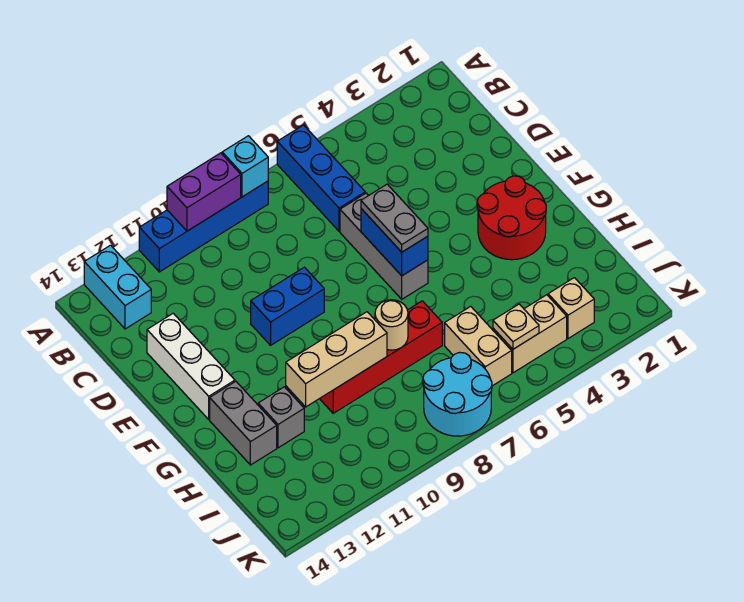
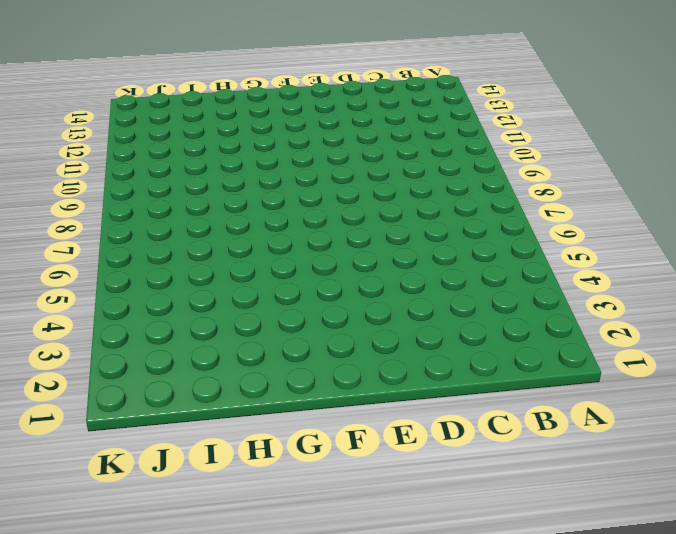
none -> blue brick A6:C6 level 1
none -> blue brick A8:A11 level 1
none -> cyan brick A13:B13 level 1

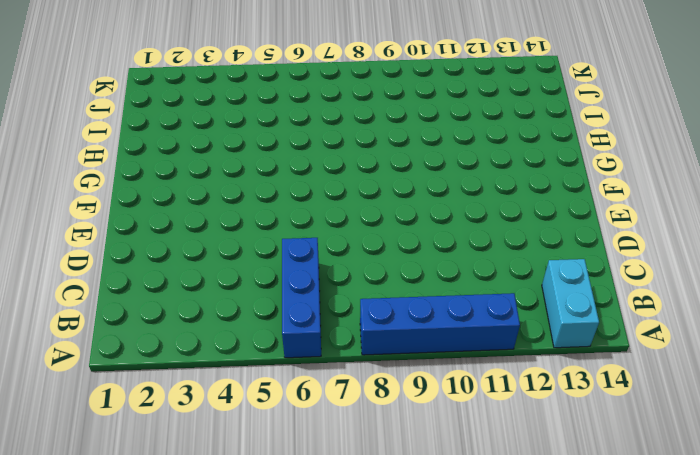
none -> grey brick D6:F6 level 1
none -> white brick D13:F13 level 1
none -> blue brick E9:E10 level 1

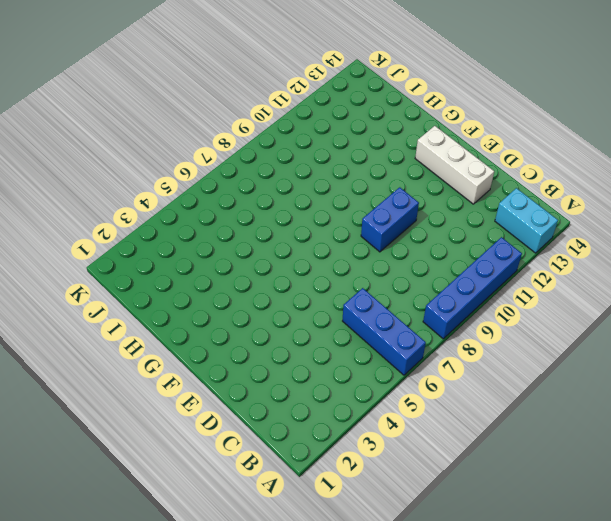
none -> grey brick D6:F6 level 1
none -> red round brick F2:G3 level 1
none -> grey brick G13:H13 level 1

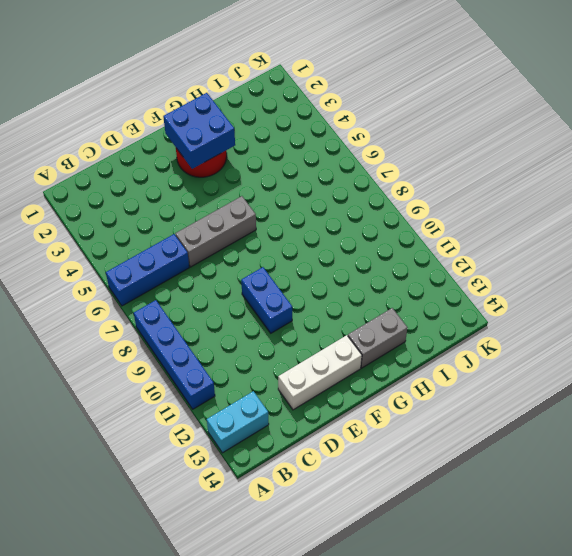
blue brick F2:G3 level 2 -> none
none -> red brick H7:H10 level 1
none -> grey brick H12 level 1
none -> tan brick I6:J6 level 1

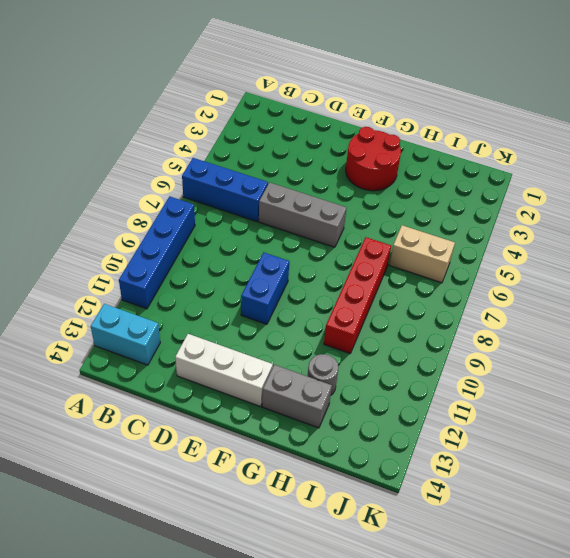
grey round brick H12 level 1 -> grey brick H12 level 1
none -> tan brick J3 level 1
none -> tan brick J4:J5 level 1
none -> cyan round brick J7:K8 level 1

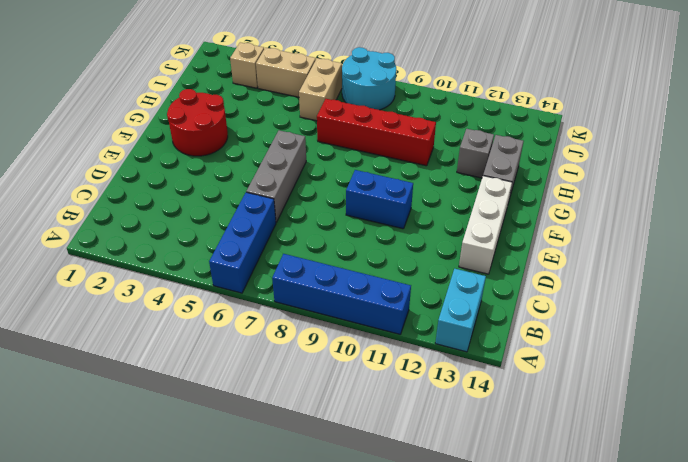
none -> cyan brick A8 level 2
none -> purple brick A9:A10 level 2
none -> blue brick E6:F6 level 2

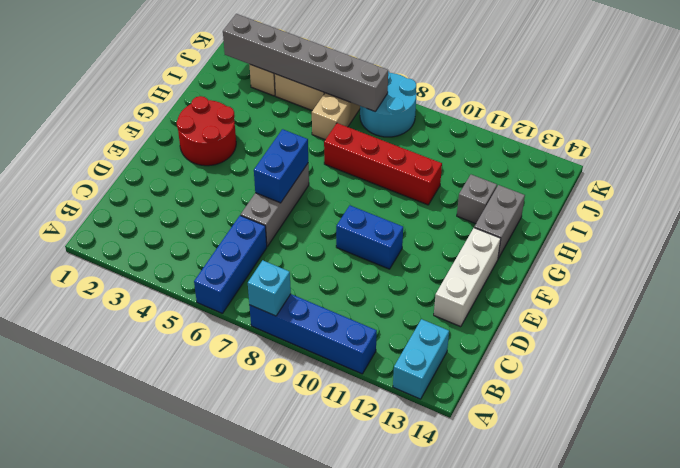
grey brick J2:J7 level 2 -> tan plate J5 level 2
none -> purple brick A9:A10 level 2
none -> tan round brick H8 level 2
none -> tan brick H9:H11 level 2

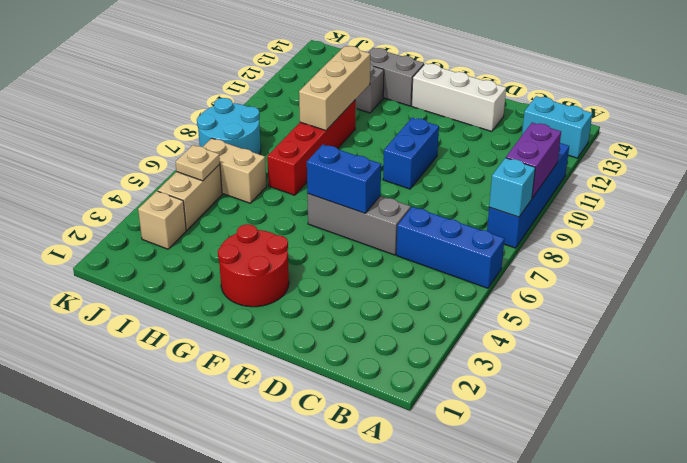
none -> tan round brick H8 level 2
none -> grey plate E6:F6 level 3

